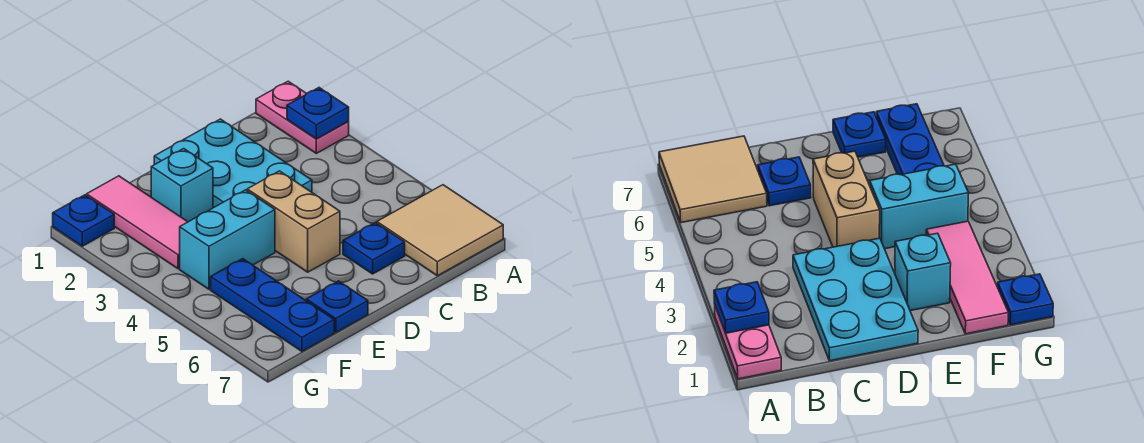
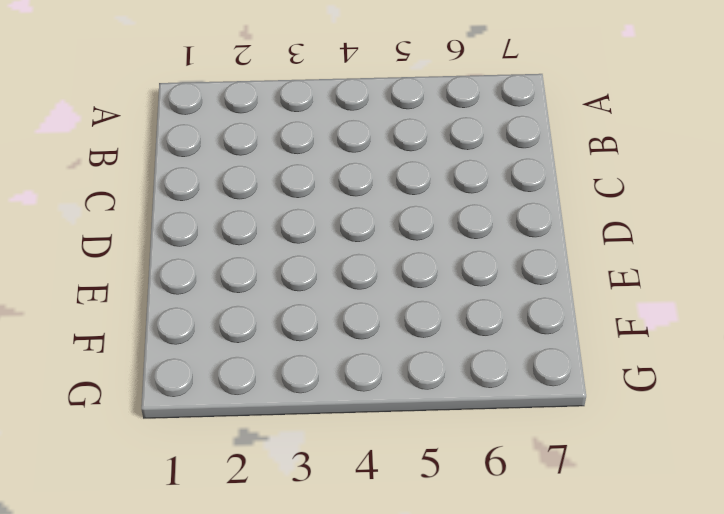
none -> pink plate A1:A2 level 1
none -> tan tile A6:B7 level 1
none -> cyan plate C1:D3 level 1

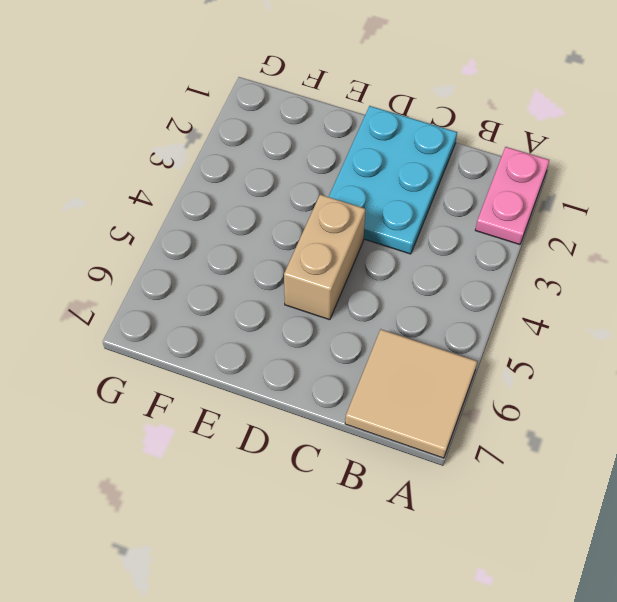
none -> blue plate C6 level 1
none -> cyan brick E2 level 1
none -> cyan brick E4:F4 level 1

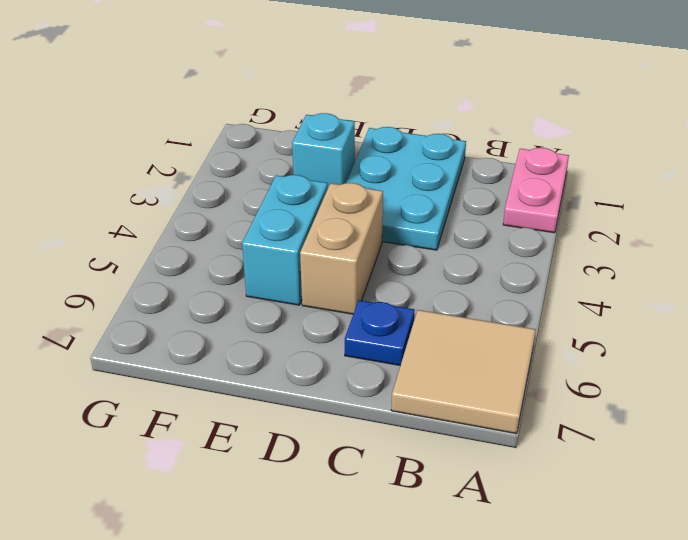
cyan brick E4:E5 level 1 -> cyan brick E4:F4 level 1
none -> blue plate E7 level 1
none -> pink tile F1:F3 level 1
none -> blue plate F5:F7 level 1

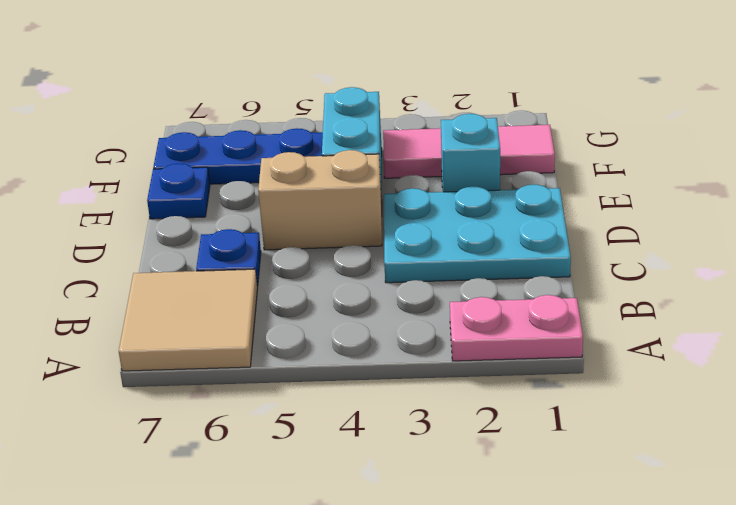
none -> blue plate G1 level 1
none -> blue plate A2 level 2

